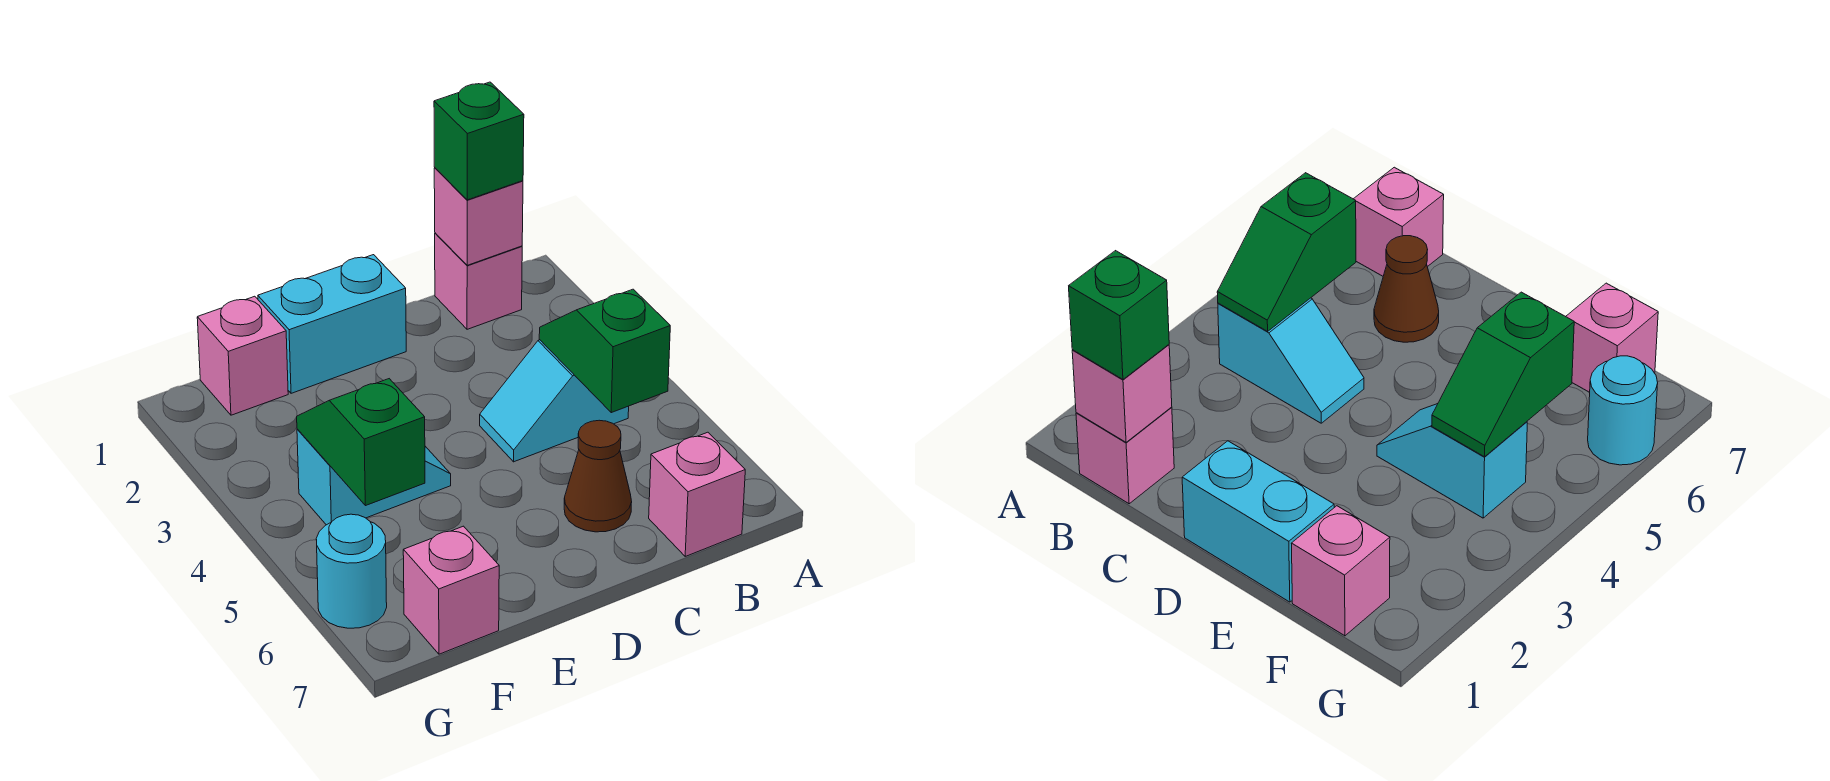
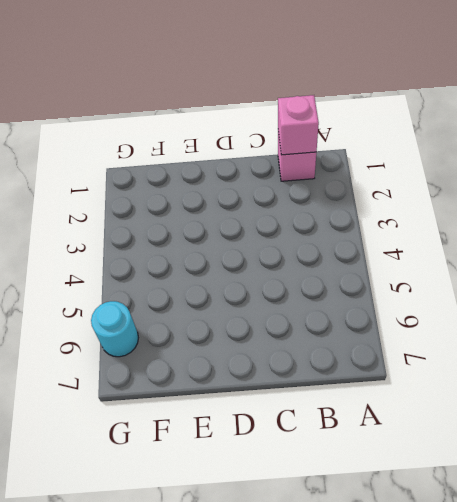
none -> cyan slope B4:C4 level 1 top B
none -> pink brick B7 level 1
none -> brown cone C6 level 1

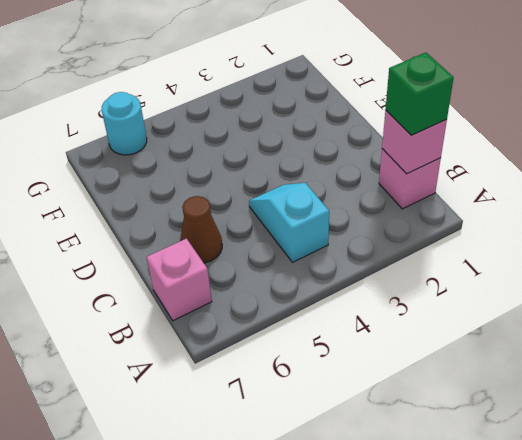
none -> cyan brick D1:E1 level 1
none -> cyan slope E4:F4 level 1 top F
none -> pink brick F1 level 1

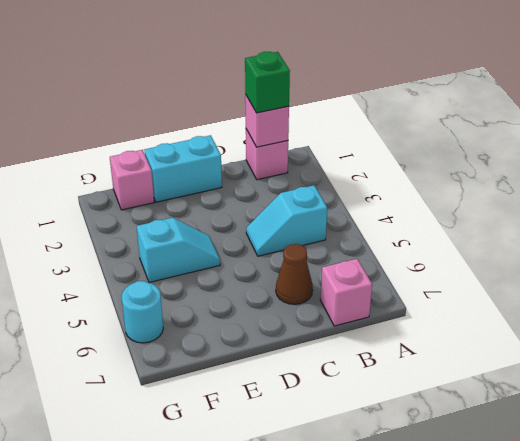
none -> pink brick F7 level 1
none -> green slope B4:B5 level 2 top 5
none -> green slope F4:F5 level 2 top 5

